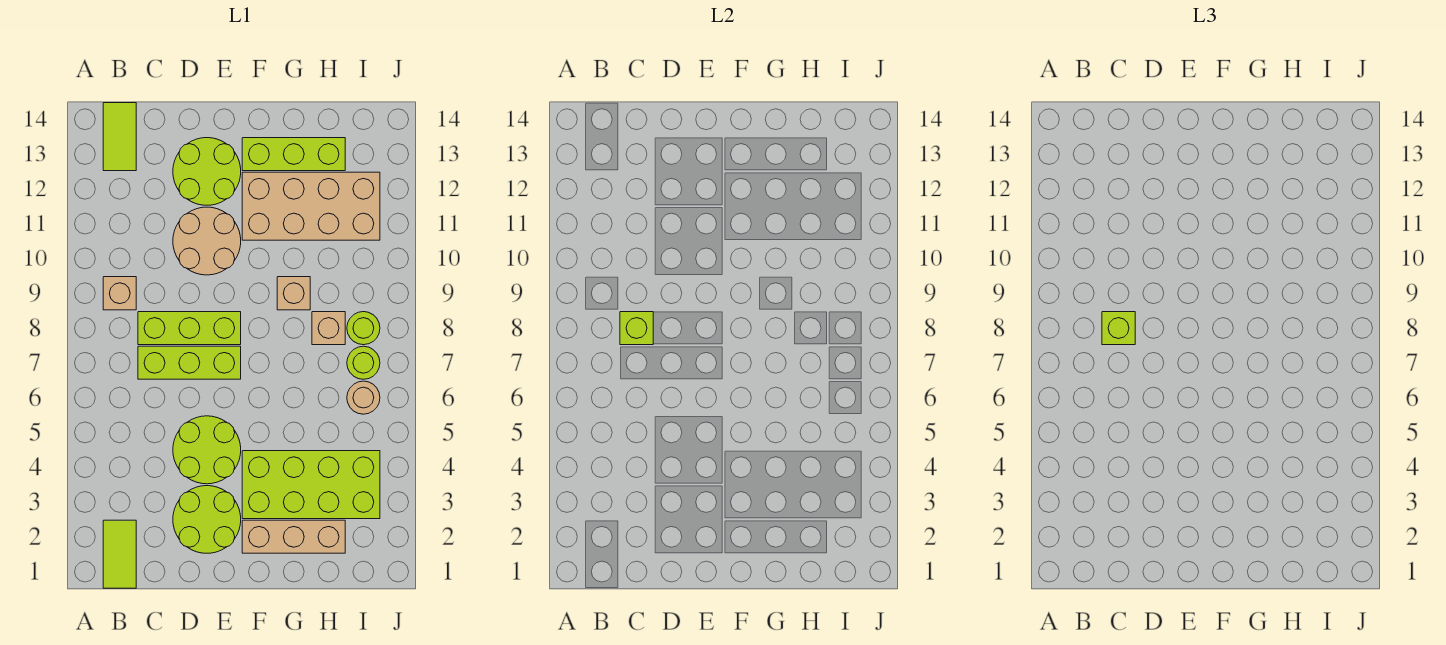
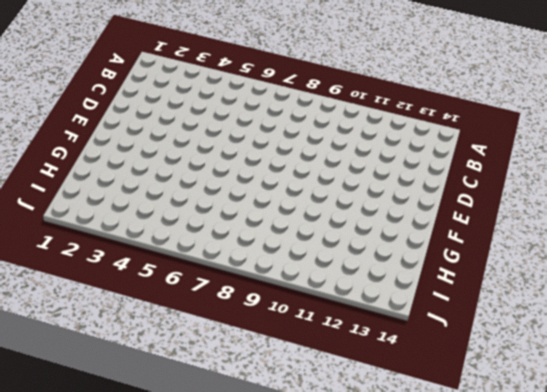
none -> lime tile B1:B2 level 1
none -> tan brick B9 level 1
none -> lime tile B13:B14 level 1

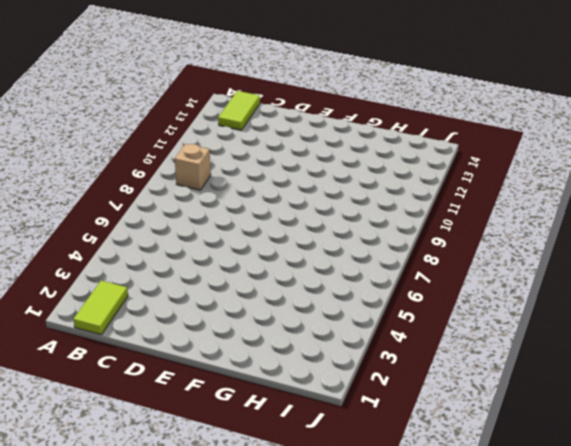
none -> lime brick C7:E7 level 1
none -> lime brick C8:E8 level 1
none -> lime round brick D2:E3 level 1

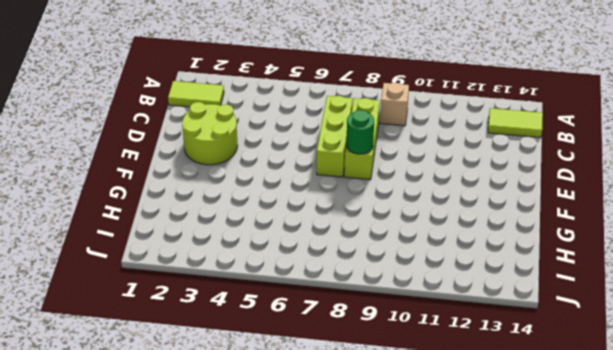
green round brick E8 level 2 -> none
none -> lime round brick D4:E5 level 1
none -> tan round brick D10:E11 level 1
none -> lime round brick D12:E13 level 1

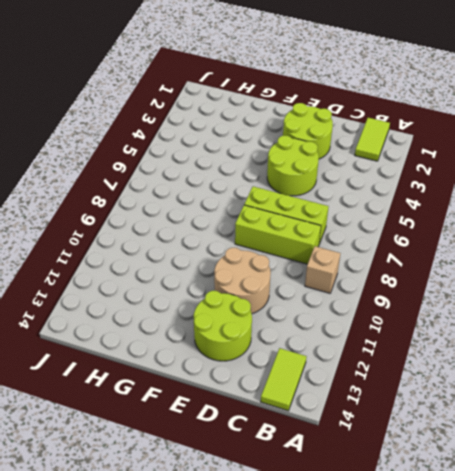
none -> tan brick F2:H2 level 1
none -> lime brick F3:I4 level 1
none -> tan brick F11:I12 level 1

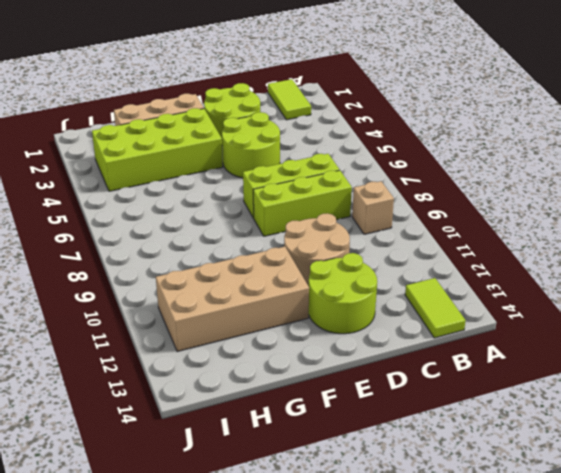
none -> lime brick F13:H13 level 1
none -> tan brick G9 level 1
none -> tan brick H8 level 1

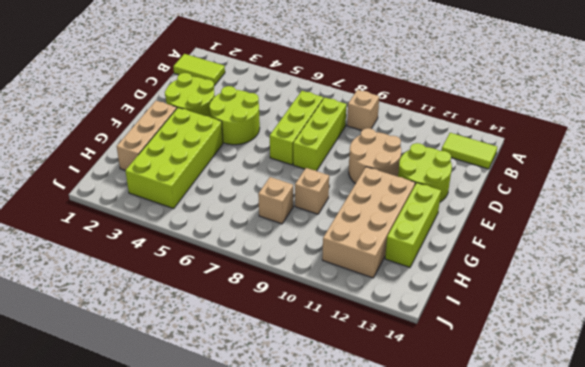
none -> tan round brick I6 level 1
none -> lime round brick I7 level 1
none -> lime round brick I8 level 1

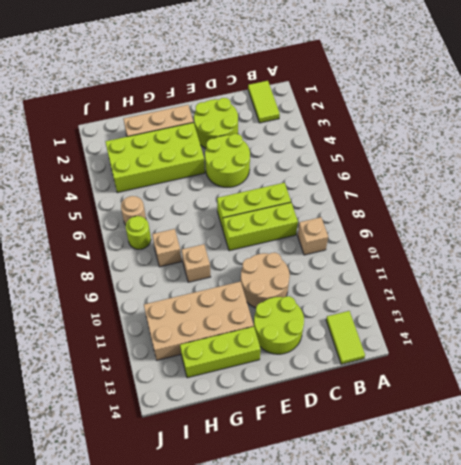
none -> lime round brick I8 level 1
none -> lime brick C8 level 2
none -> lime brick C8 level 3

